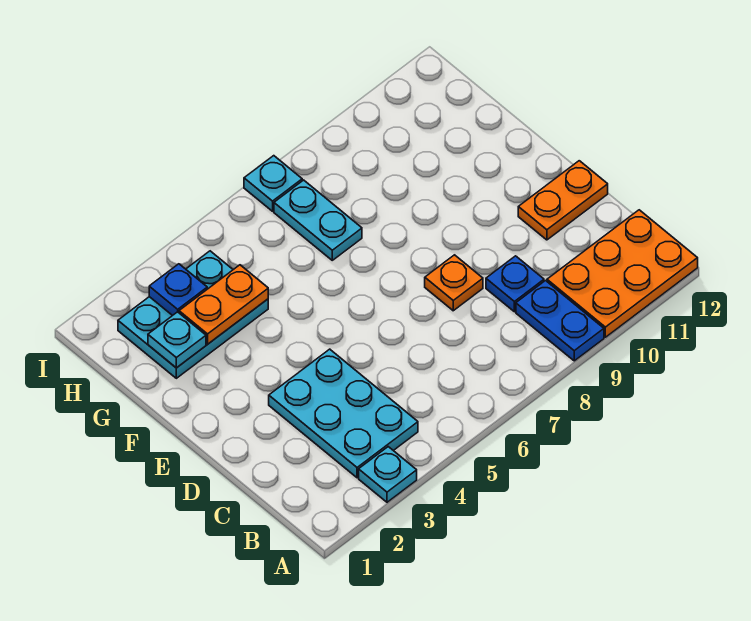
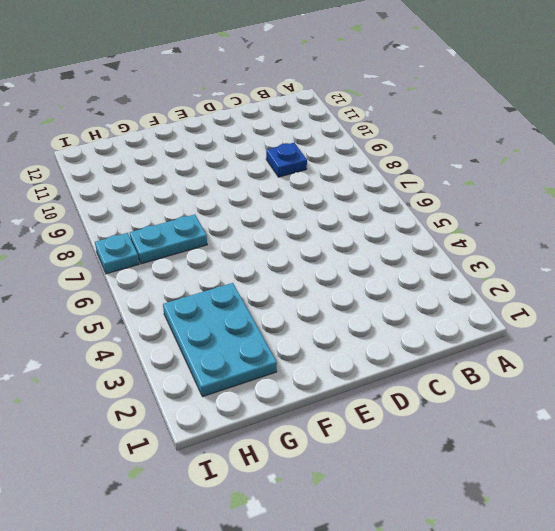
none -> cyan plate A3 level 1
none -> blue plate A9:B9 level 1
none -> orange plate A10:B12 level 1

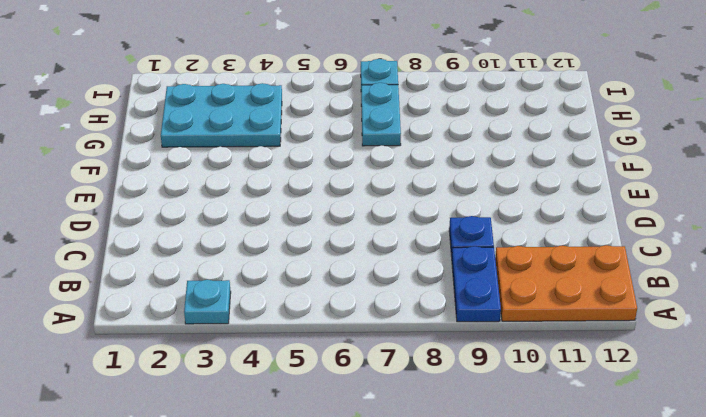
none -> cyan plate B3:D4 level 1
none -> orange plate D8 level 1
none -> orange plate D11:D12 level 1

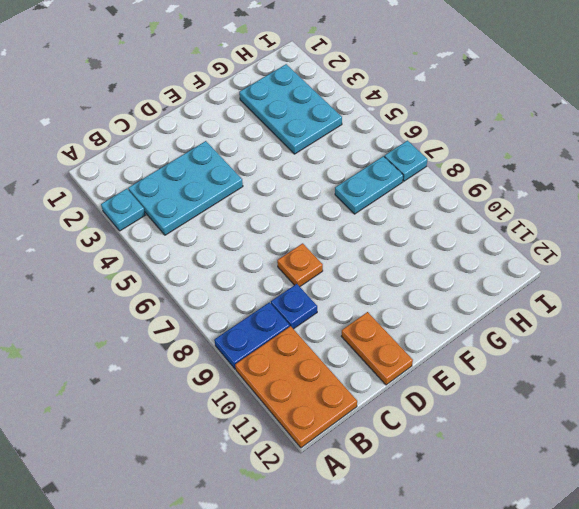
none -> cyan plate G2 level 2
none -> orange plate G3:G4 level 2
none -> blue plate H3 level 2

